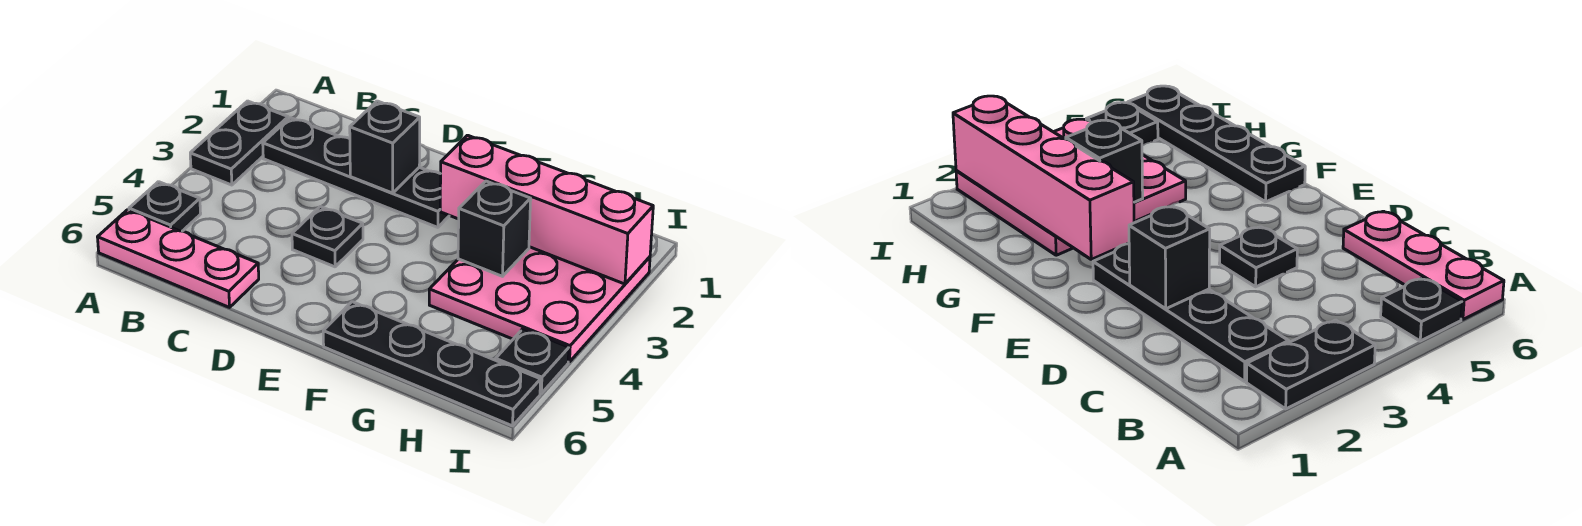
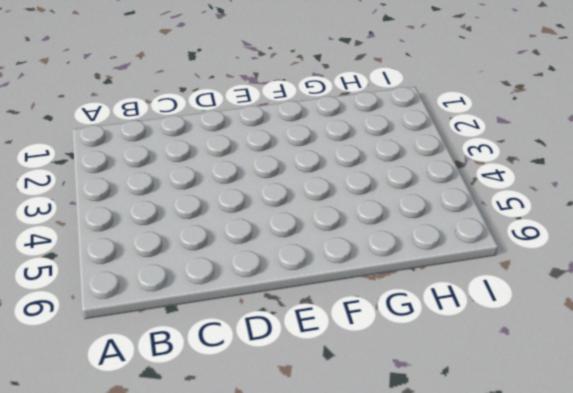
none -> black plate A2:A3 level 1
none -> black plate A5 level 1

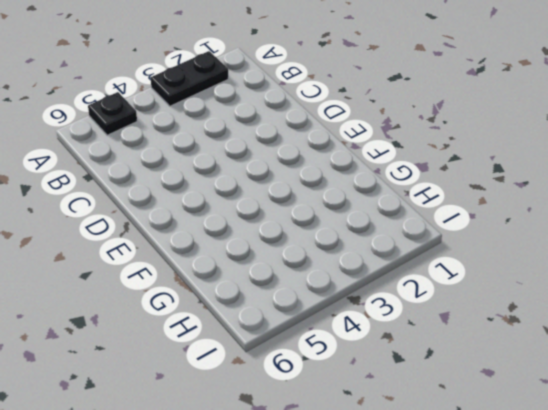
none -> pink plate A6:C6 level 1
none -> black plate B2:E2 level 1

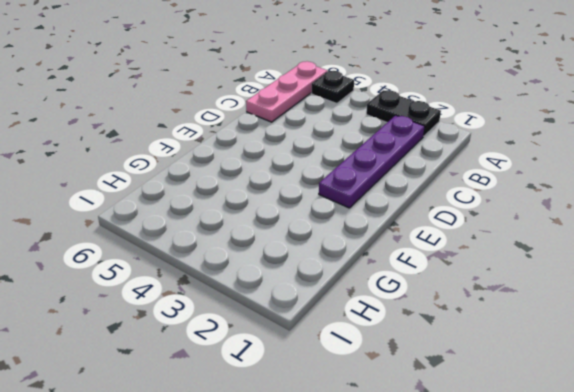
purple plate B2:E2 level 1 -> black plate B2:E2 level 1
none -> black plate D4 level 1
none -> black plate F6:I6 level 1

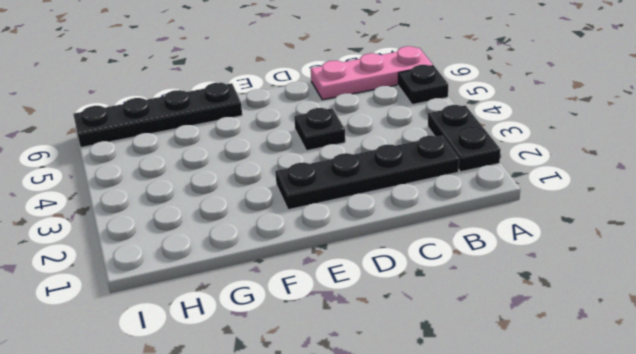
none -> pink plate G2:I4 level 1
none -> black plate I5 level 1

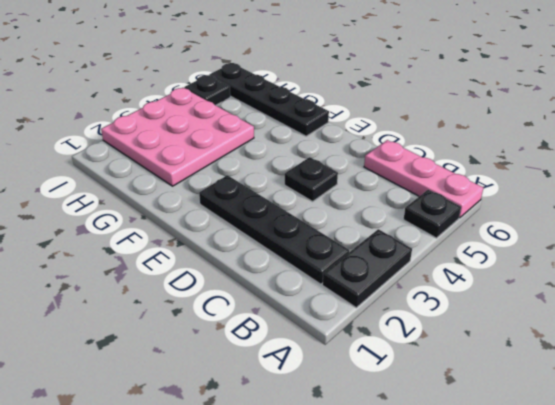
none -> black brick D2 level 2
none -> pink brick F2:I2 level 2

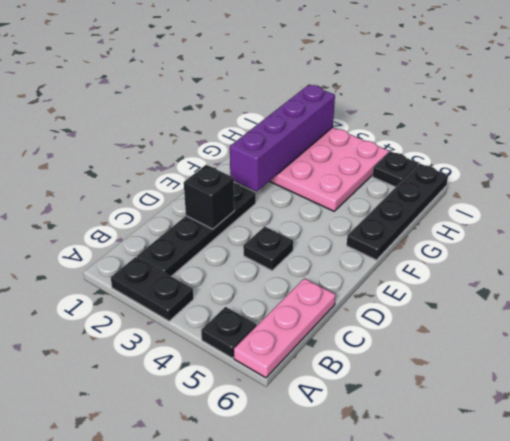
purple brick F2:I2 level 2 -> pink brick F2:I2 level 2
none -> black brick G3 level 2

